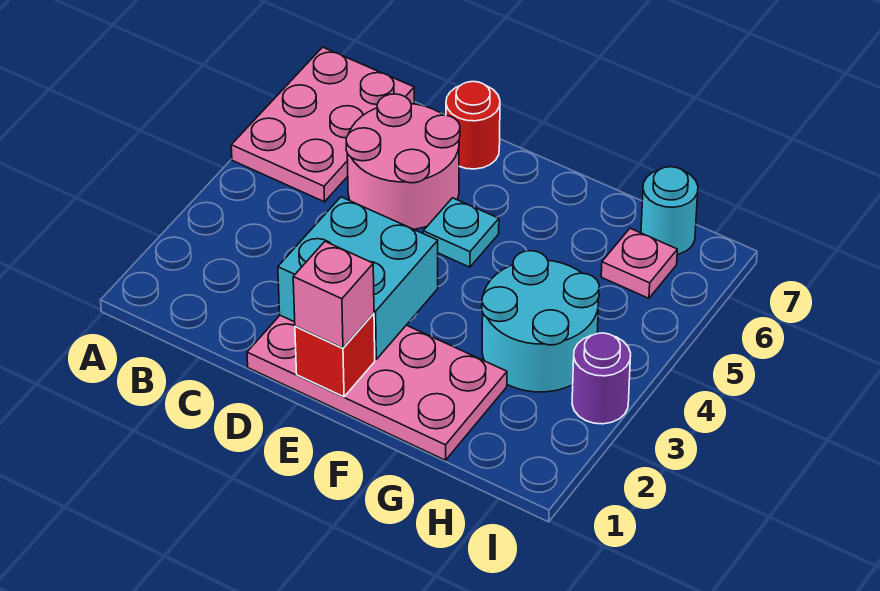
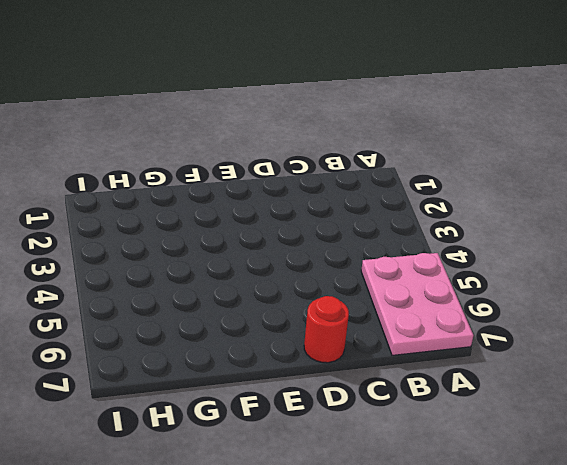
none -> pink round brick C5:D6 level 1
none -> pink plate D1:G2 level 1
none -> cyan plate E5 level 1

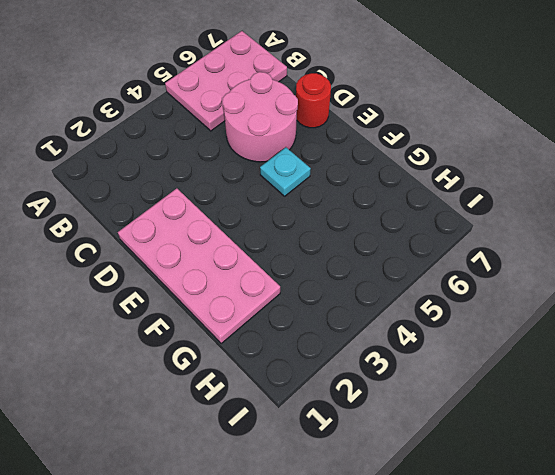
none -> cyan round brick G3:H4 level 1
none -> pink plate H6 level 1
none -> cyan round brick H7 level 1

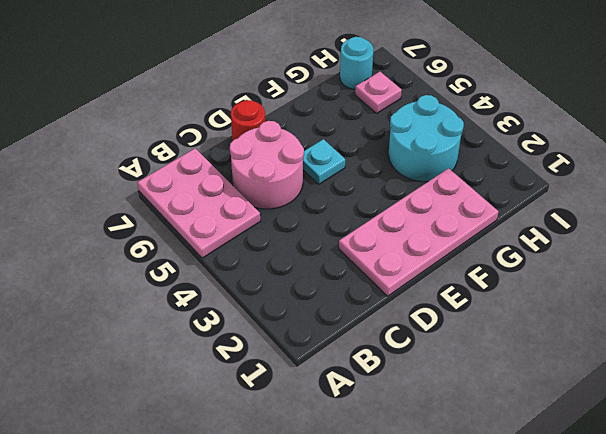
none -> purple round brick I3 level 1
none -> cyan brick D2:E3 level 2
none -> red brick E1 level 2

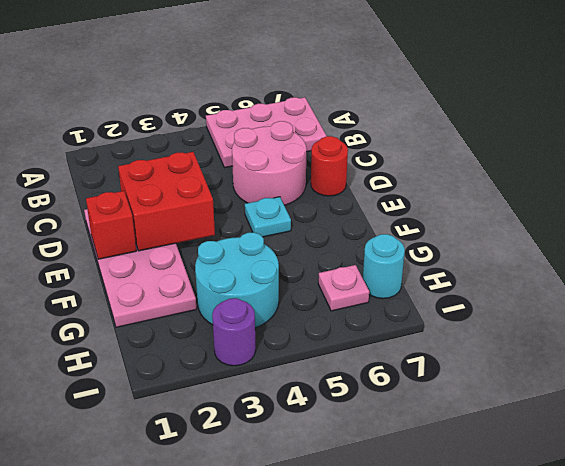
red brick D2:E3 level 2 -> cyan brick D2:E3 level 2
none -> pink brick E1 level 3

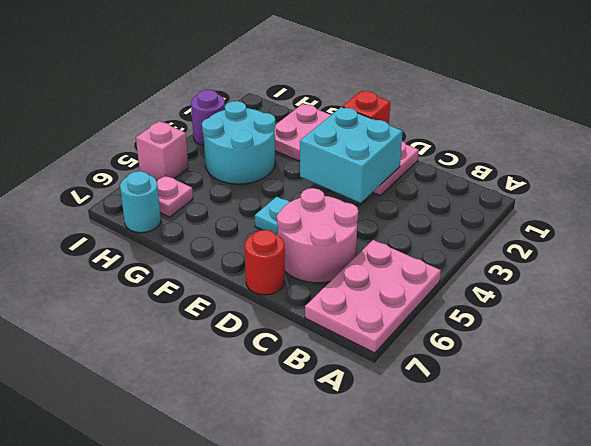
pink brick I5 level 1 -> pink brick E1 level 3

